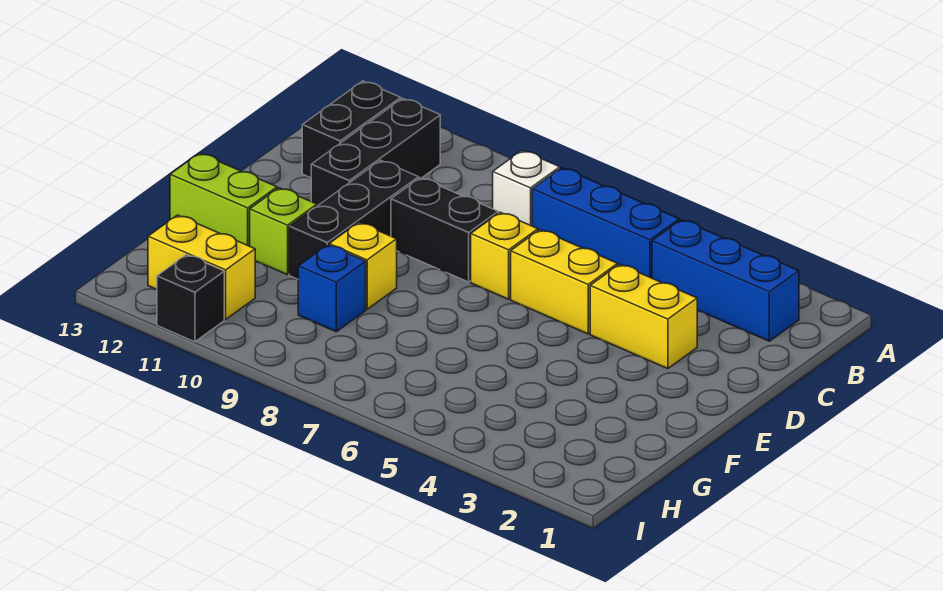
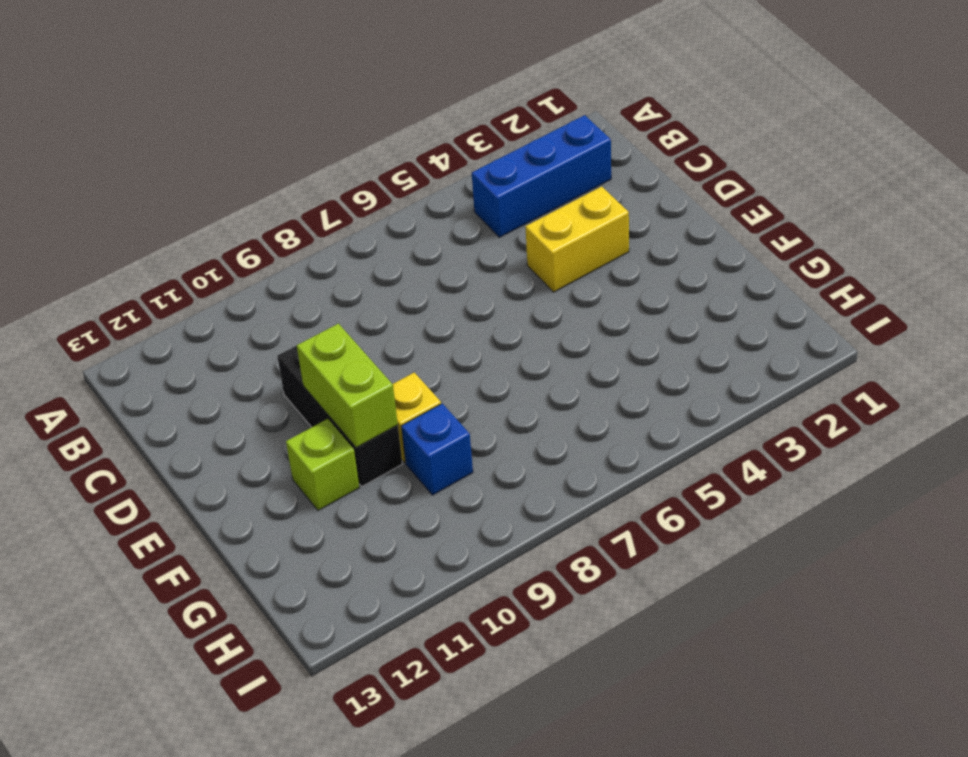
lime brick E10:F10 level 2 -> lime brick F12:F13 level 1
none -> blue brick B5:B7 level 1
none -> white brick B8 level 1
none -> black brick B11:D11 level 1

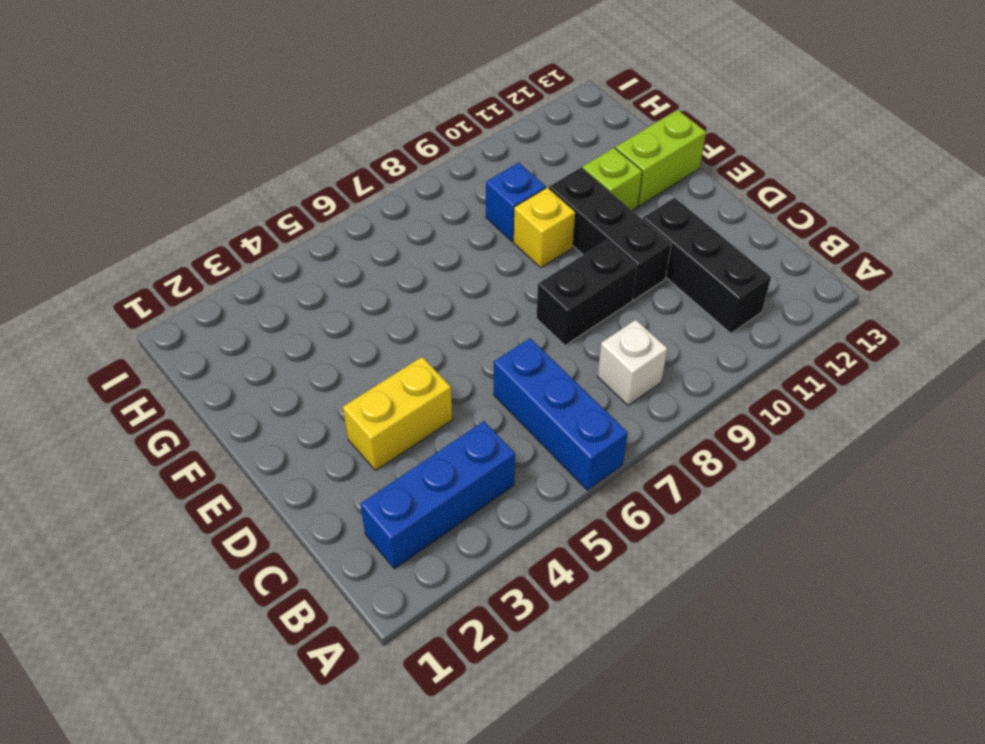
blue brick A6:C6 level 1 -> blue brick B5:B7 level 1
none -> black brick B12:C12 level 1
none -> yellow brick D5:D6 level 1
none -> yellow brick D7 level 1

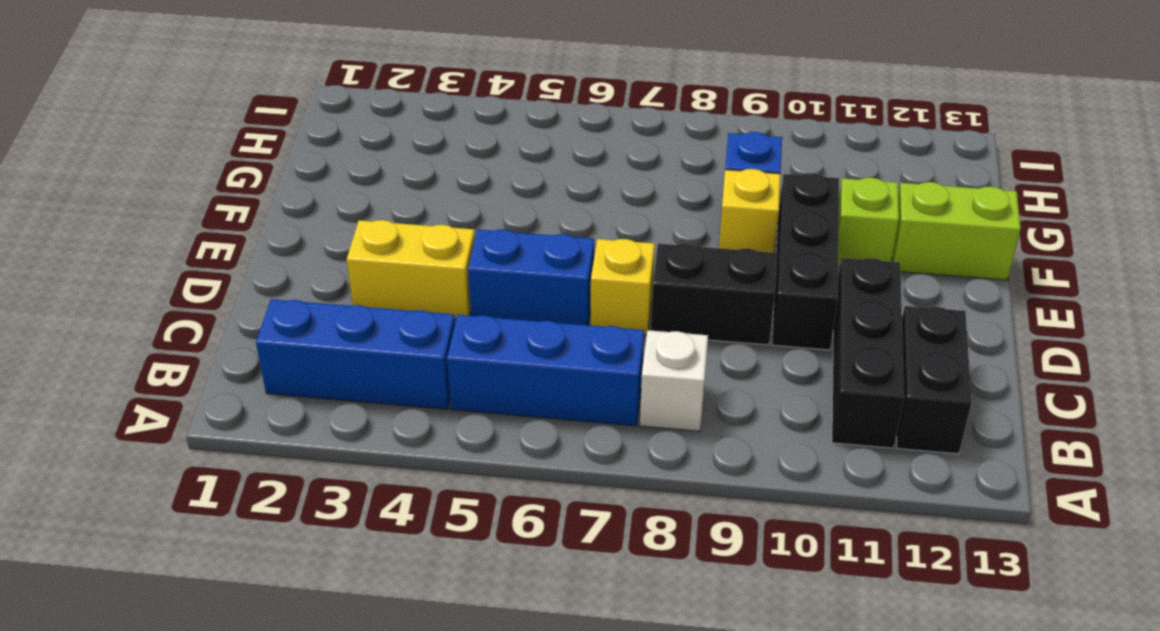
blue brick D5:D6 level 1 -> yellow brick D5:D6 level 1
none -> yellow brick H11:H12 level 1
none -> black brick I11 level 1

